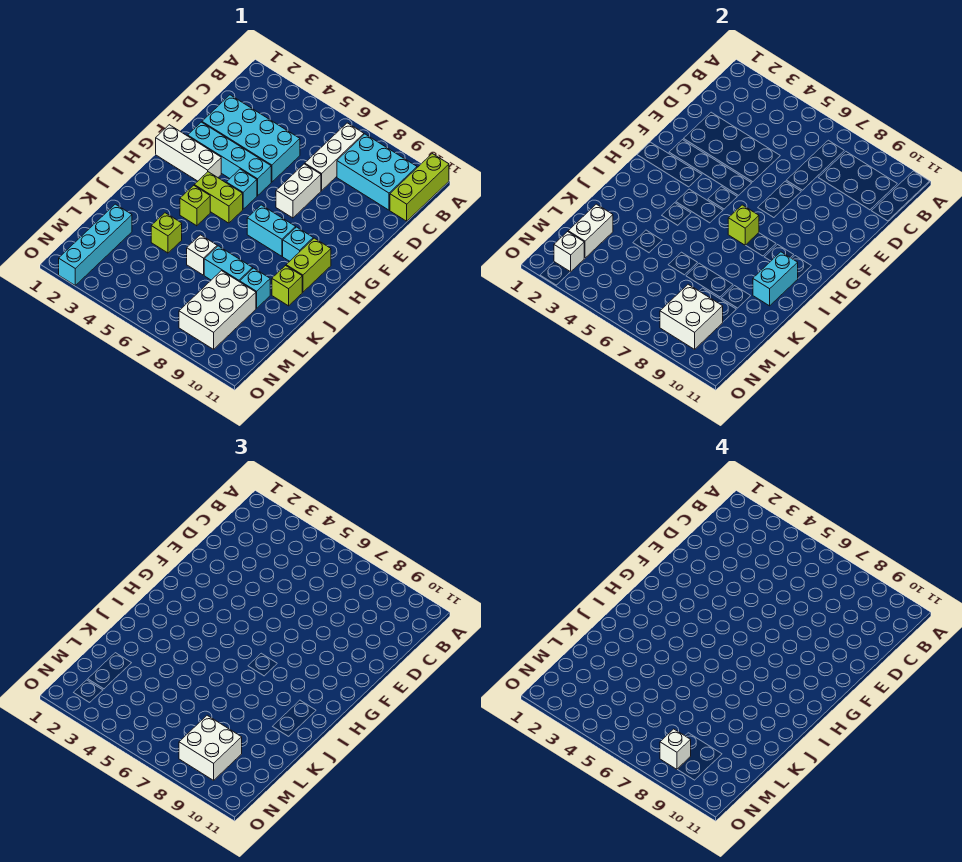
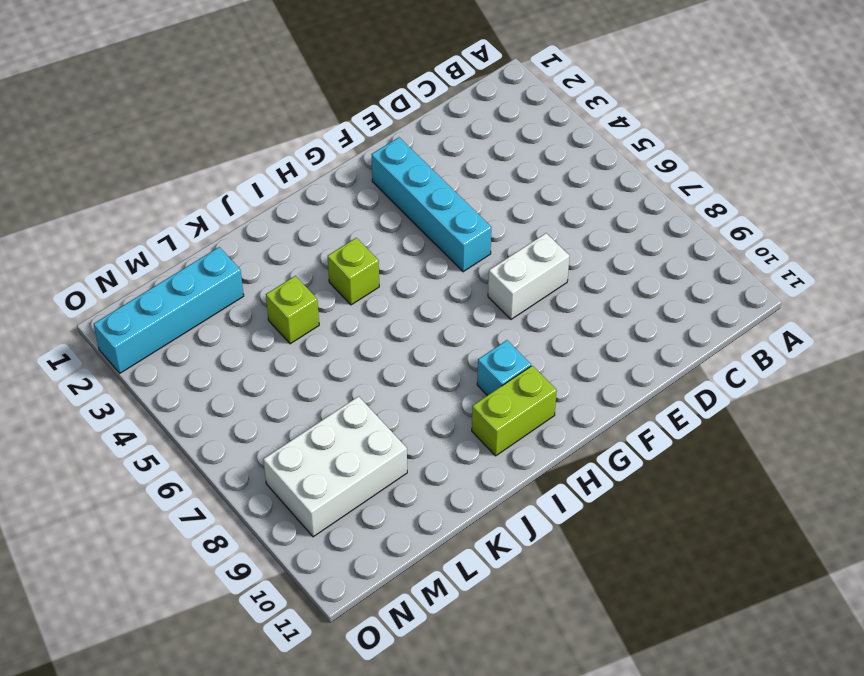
none -> lime brick A11:C11 level 1
none -> white brick B7:D7 level 1
none -> cyan brick B8:C10 level 1

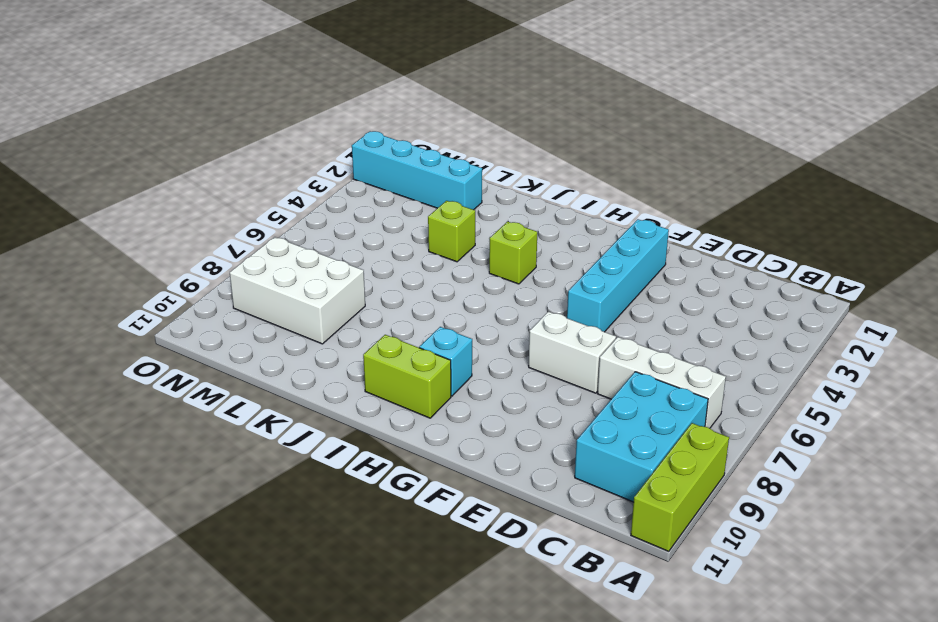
lime brick A9:A11 level 1 -> lime brick A11:C11 level 1
none -> cyan brick D2:E5 level 1
none -> white brick G1:G3 level 1
none -> cyan brick G5 level 1

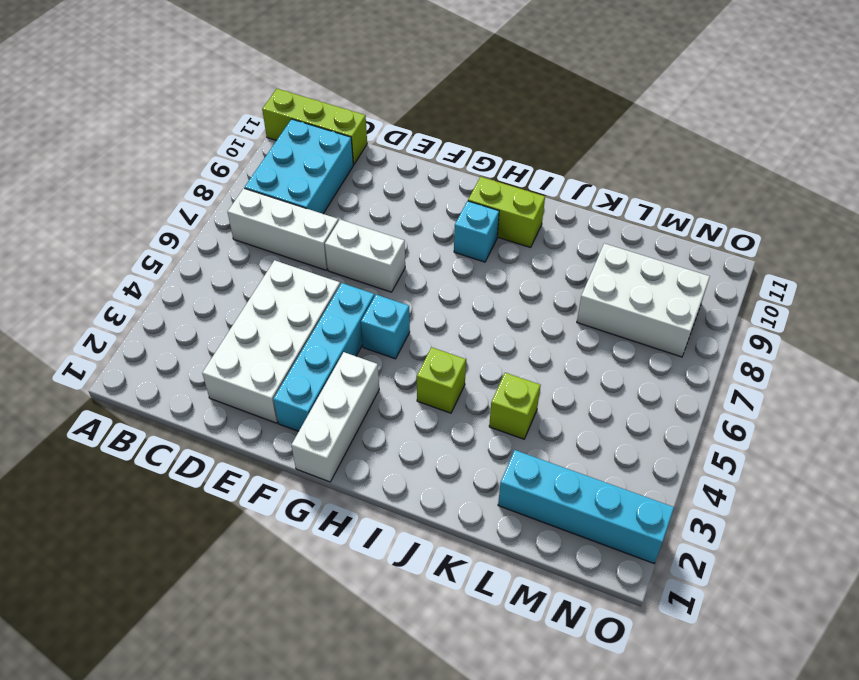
white brick D2:E5 level 1 -> cyan brick D2:E5 level 1
none -> lime brick H4:H5 level 1
none -> cyan brick H7:H8 level 1
none -> lime brick J10 level 1

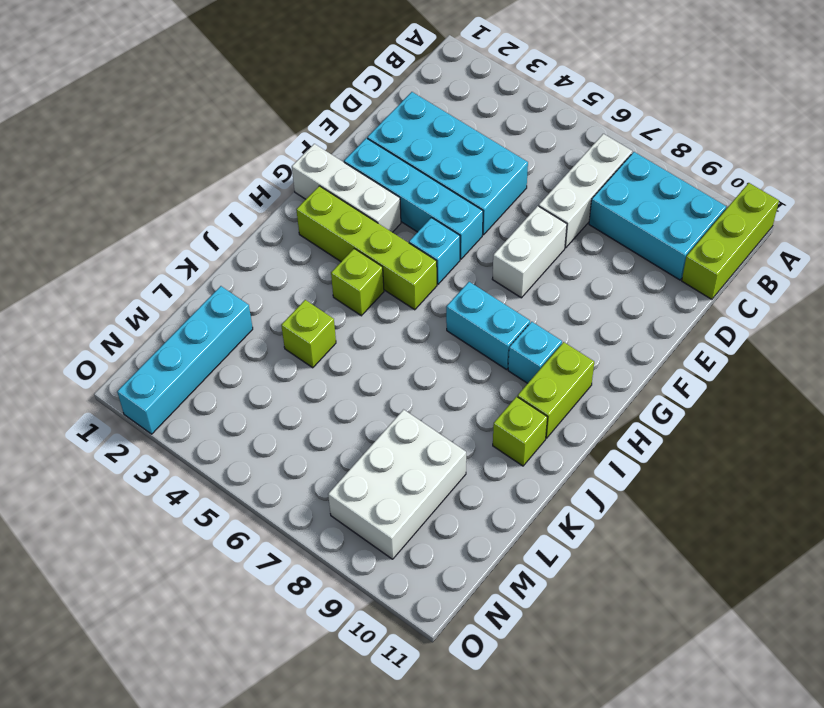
lime brick H2:H5 level 1 -> lime brick H4:H5 level 1
none -> white brick K6 level 1
none -> cyan brick K7:K8 level 1
none -> cyan brick K9 level 1

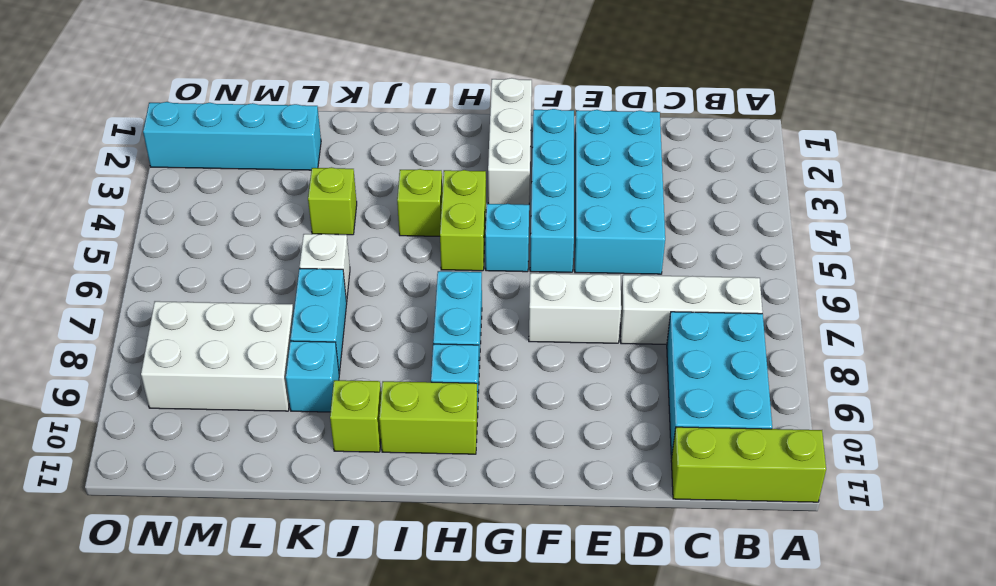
none -> lime brick H7 level 2
none -> cyan brick I10:J10 level 2
none -> white brick L2:M2 level 2

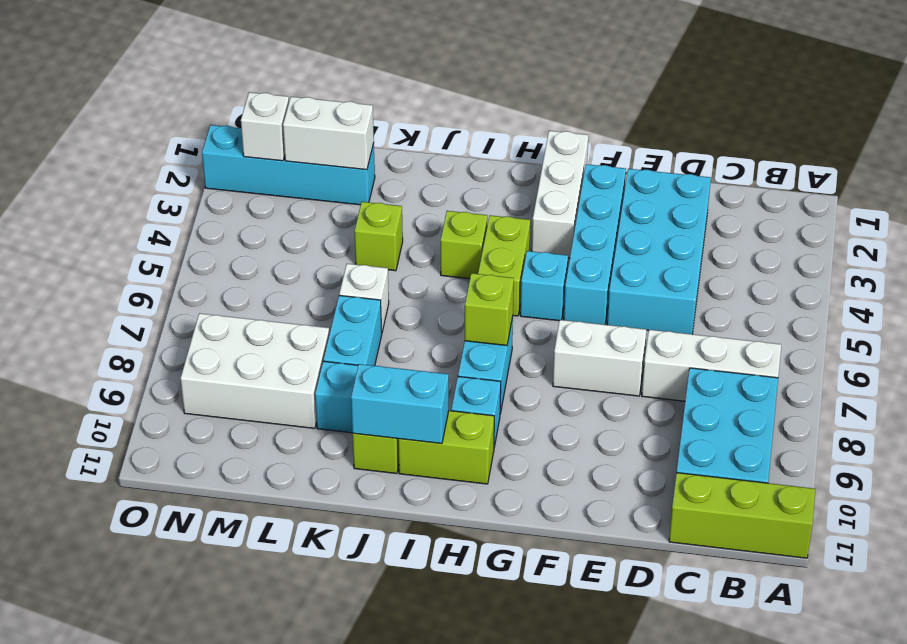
none -> white brick M8:N9 level 2
none -> white brick M8:N9 level 3
none -> white brick N8 level 4

